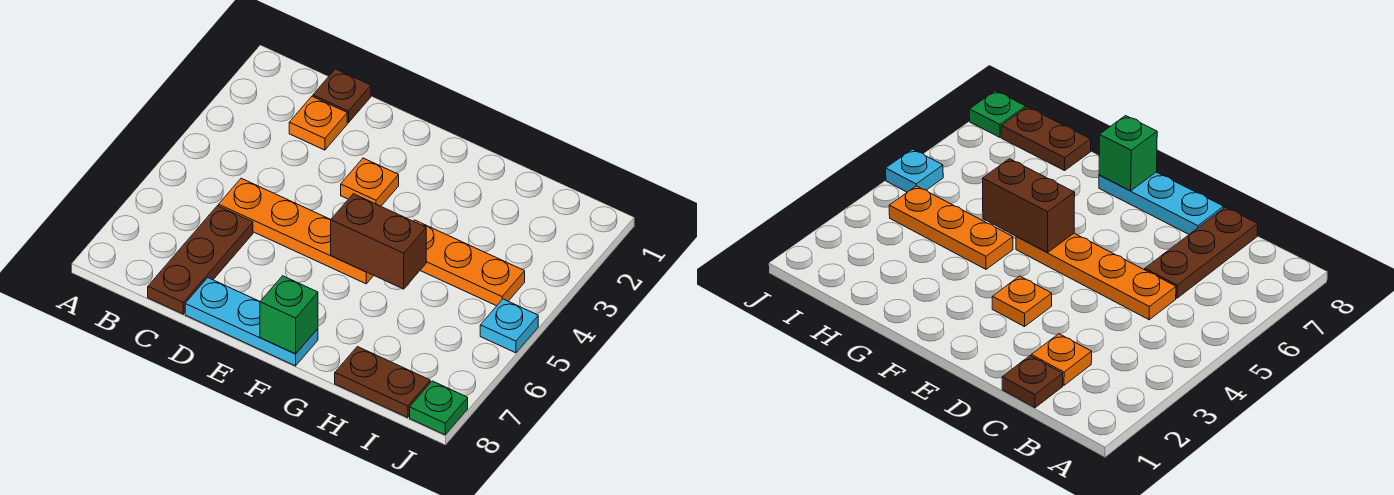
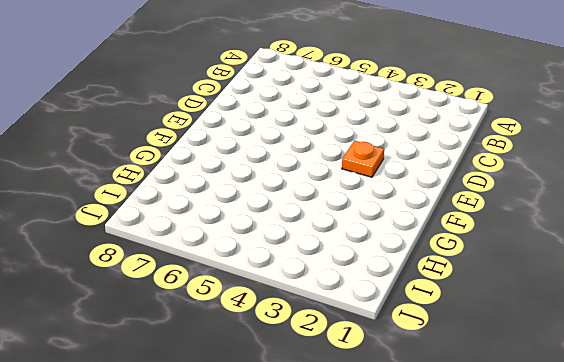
none -> brown plate C1 level 1
none -> orange plate C2 level 1
none -> orange plate C5:F5 level 1

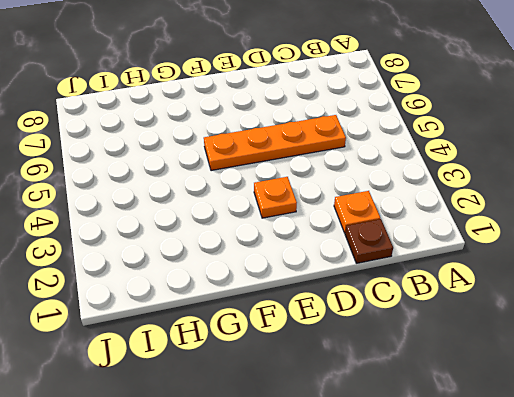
none -> brown plate C6:C8 level 1
none -> cyan plate D8:F8 level 1
none -> orange plate G4:I4 level 1

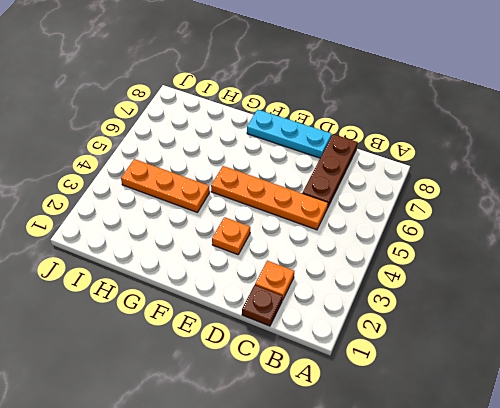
none -> brown plate H8:I8 level 1
none -> cyan plate J5 level 1
none -> green plate J8 level 1

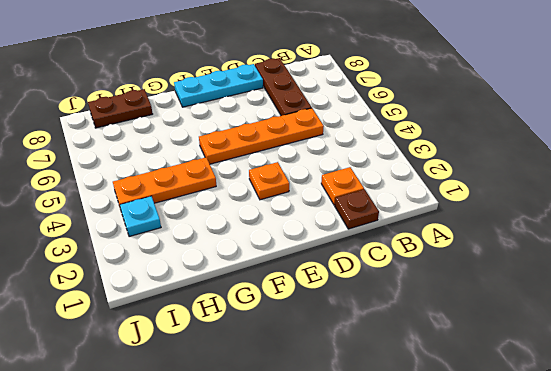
cyan plate I3 level 1 -> cyan plate J5 level 1
none -> green plate J8 level 1
none -> brown brick F5:G5 level 2
none -> green brick F8 level 2

